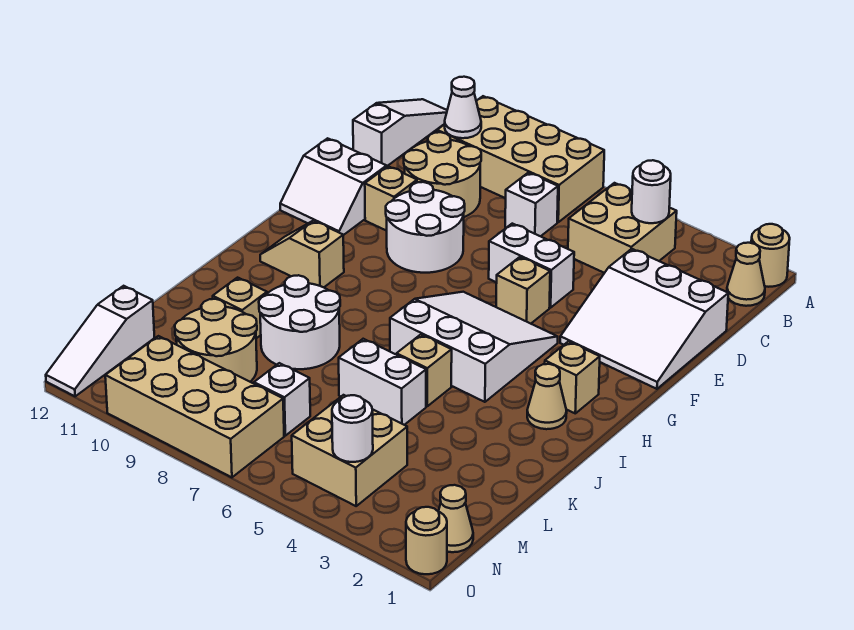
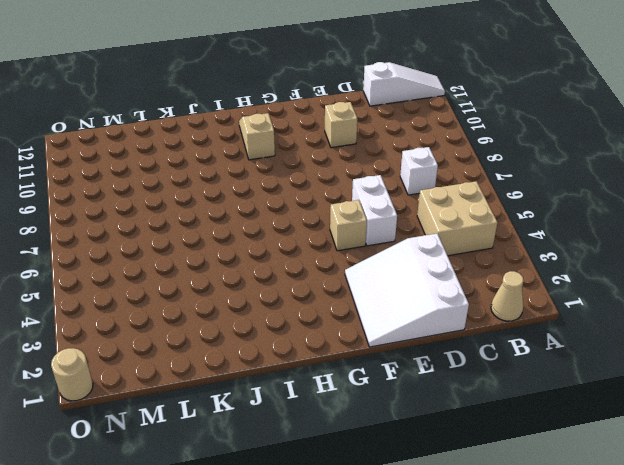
none -> tan round brick A1 level 1
none -> tan brick A7:B10 level 1
none -> tan round brick C9:D10 level 1
none -> white round brick E8:F9 level 1

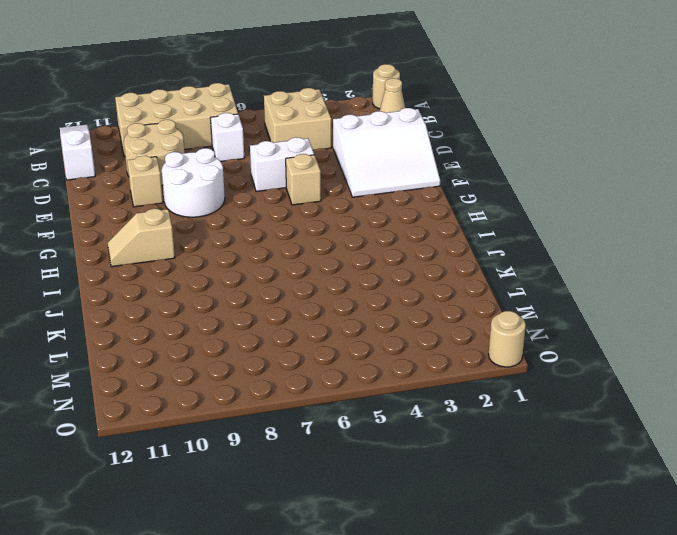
none -> white slope E11:F12 level 1 top E
none -> white slope G4:I6 level 1 top I
none -> tan brick H2 level 1
none -> tan cone I2 level 1

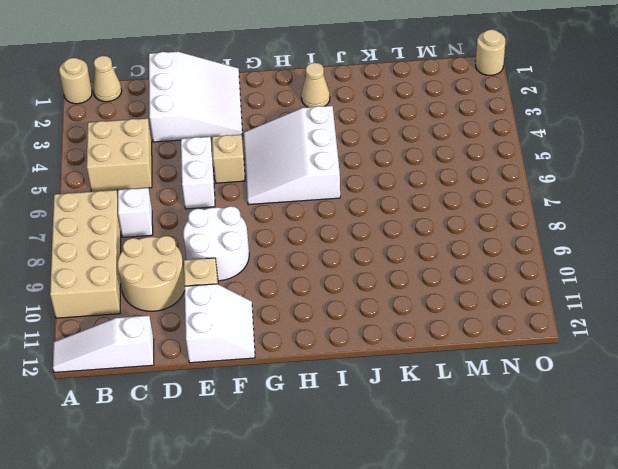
none -> tan brick H2 level 1
none -> tan slope H10:H11 level 1 top 10
none -> tan brick J5 level 1
none -> white round brick J8:K9 level 1

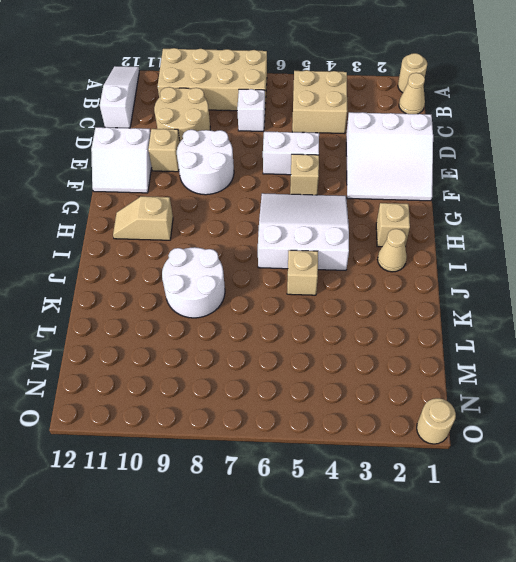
none -> white brick K5:K6 level 1
none -> tan brick K10 level 1
none -> tan round brick L9:M10 level 1
none -> tan brick M4:N5 level 1

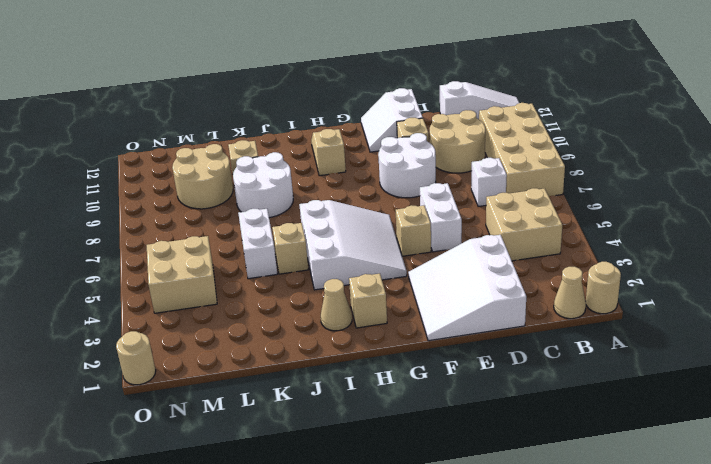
none -> white brick M7 level 1
none -> white slope M12:O12 level 1 top M
none -> tan cone N1 level 1
none -> tan brick N7:O10 level 1

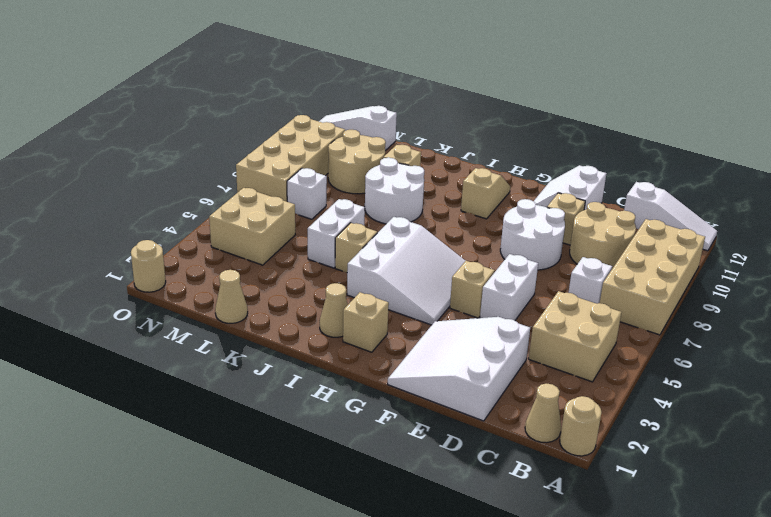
tan cone L1 level 1 -> tan cone N1 level 1
none -> white round brick B4 level 2
none -> white cone B10 level 2
none -> white round brick N4 level 2

